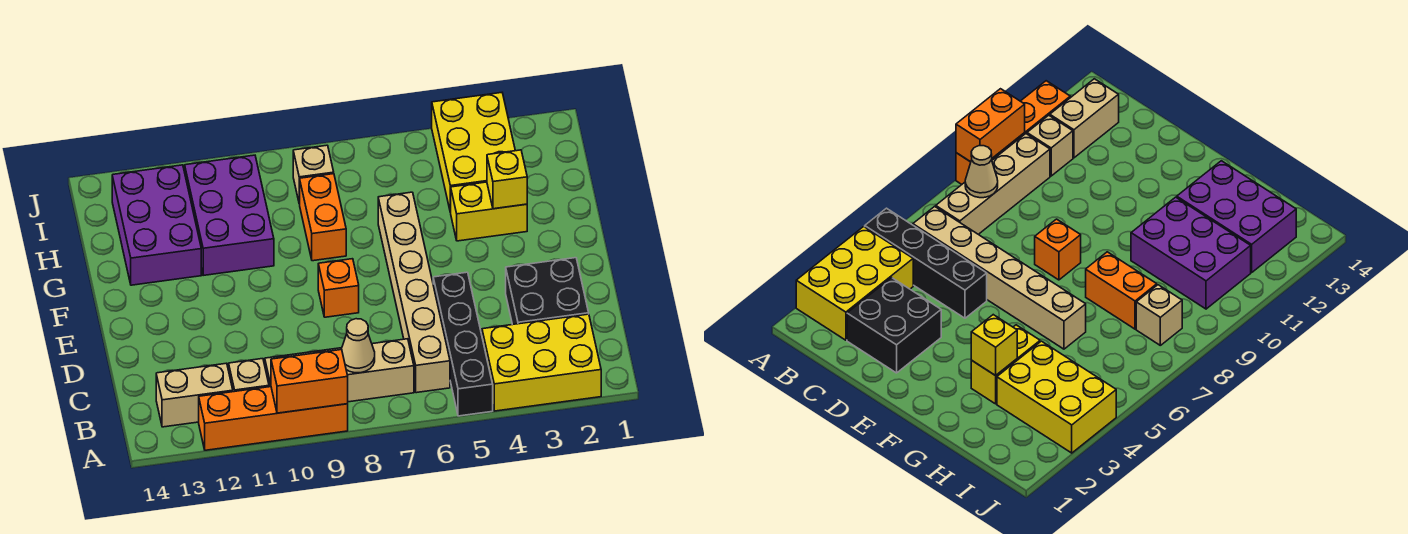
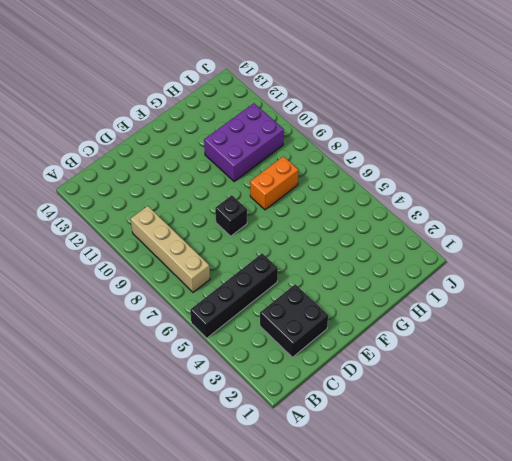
black brick E8 level 1 -> orange brick E8 level 1
none -> yellow brick A2:B4 level 1
none -> orange brick A9:A12 level 1
none -> tan brick B6:G6 level 1

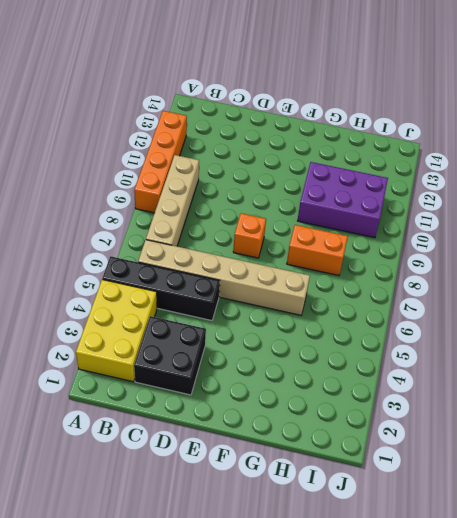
none -> tan brick B11 level 1
none -> tan brick B12:B13 level 1
none -> yellow brick G3:G4 level 1

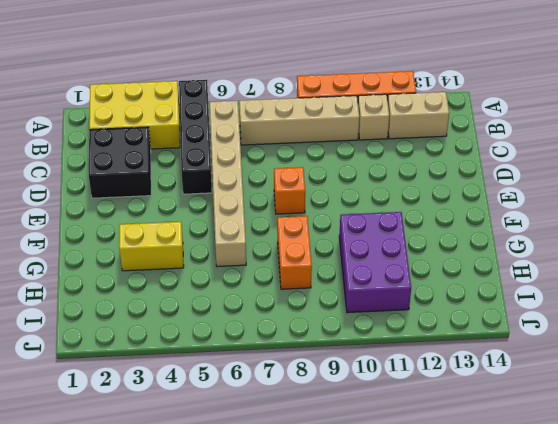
none -> purple brick G12:I13 level 1
none -> yellow brick H3:J4 level 1
none -> tan brick I8 level 1

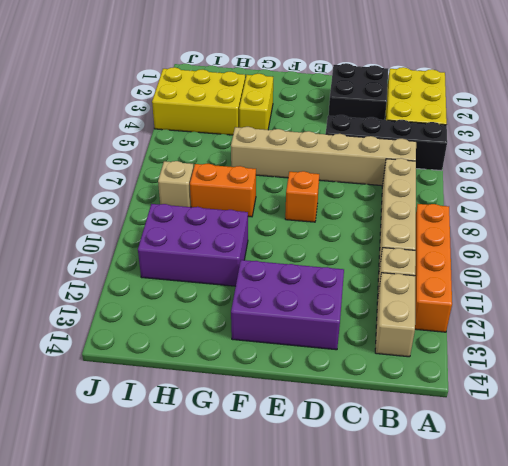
purple brick D12:F13 level 1 -> purple brick G12:I13 level 1
none -> orange brick A9:A10 level 2
none -> tan cone B8 level 2
none -> yellow brick G3 level 2

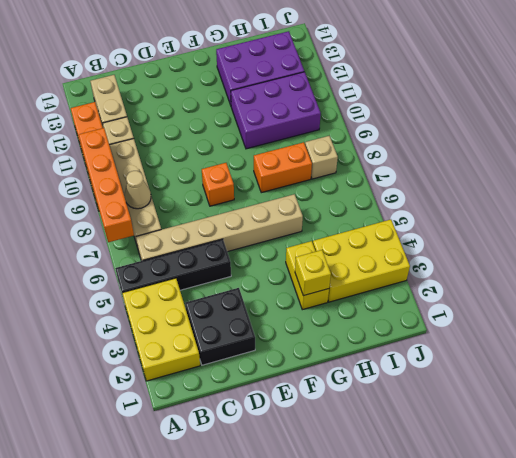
orange brick A7:A10 level 2 -> orange brick A9:A10 level 2

